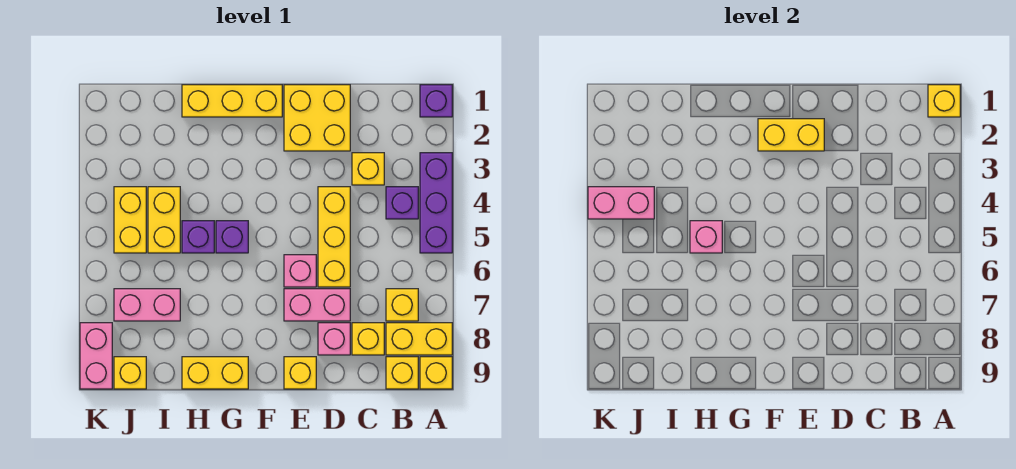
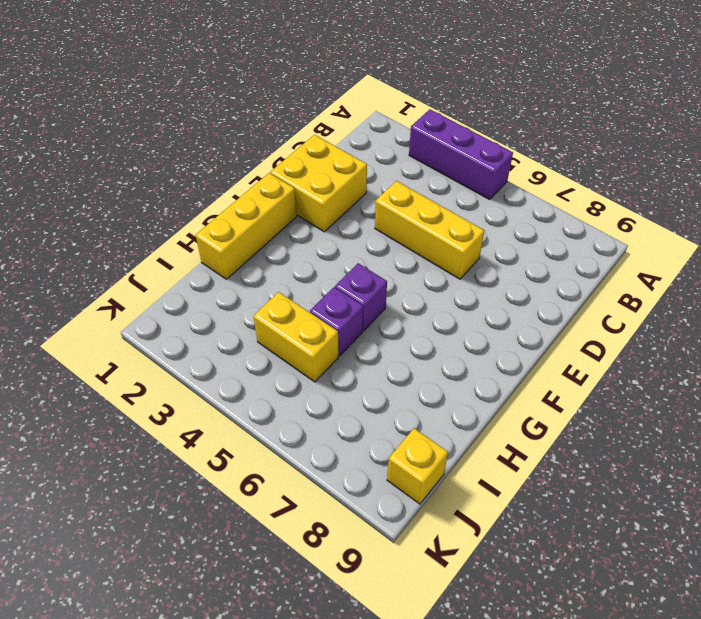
none -> purple brick A1 level 1
none -> yellow brick A8:B8 level 1
none -> yellow brick A9 level 1

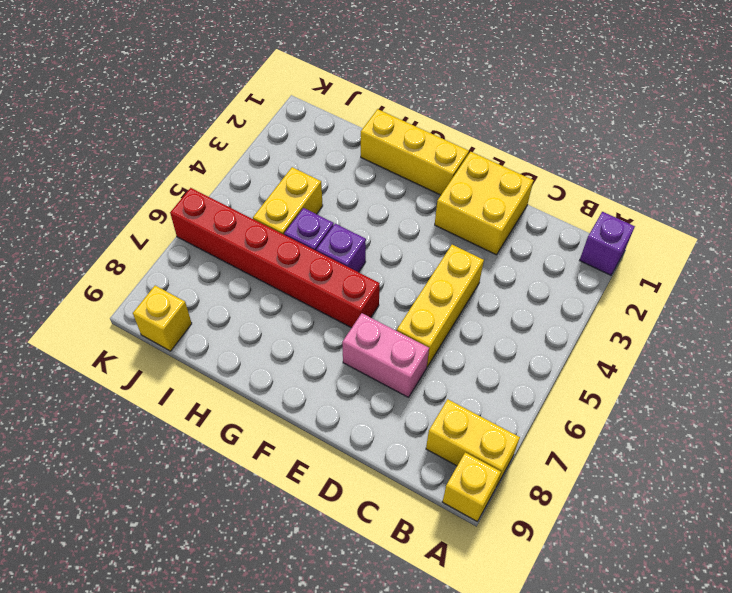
red brick F6:K6 level 1 -> none
none -> purple brick A3:A5 level 1
none -> purple brick B4 level 1
none -> yellow brick B7 level 1

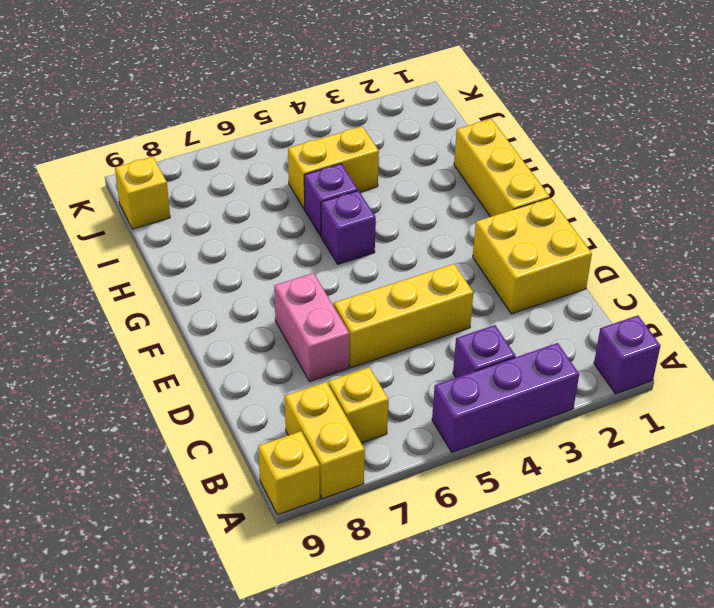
none -> yellow brick B9 level 1
none -> yellow brick C3 level 1
none -> yellow brick C8 level 1

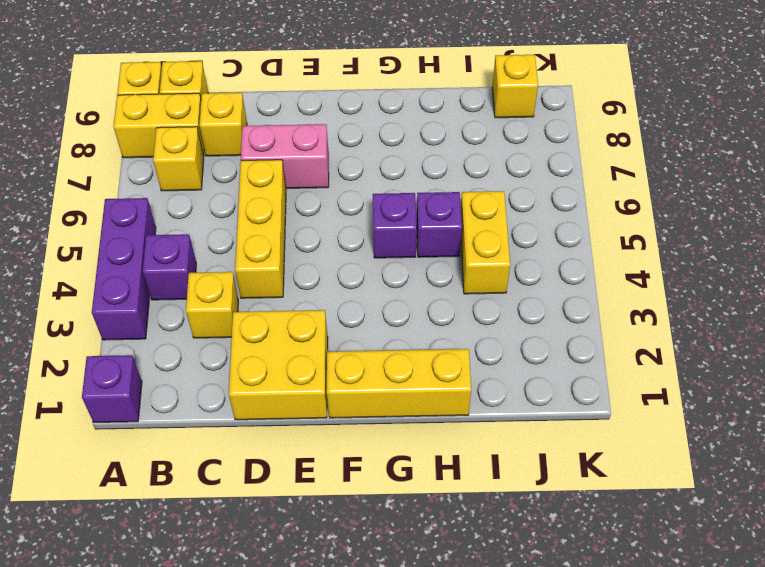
none -> pink brick D8 level 1
none -> pink brick E6 level 1
none -> yellow brick E9 level 1

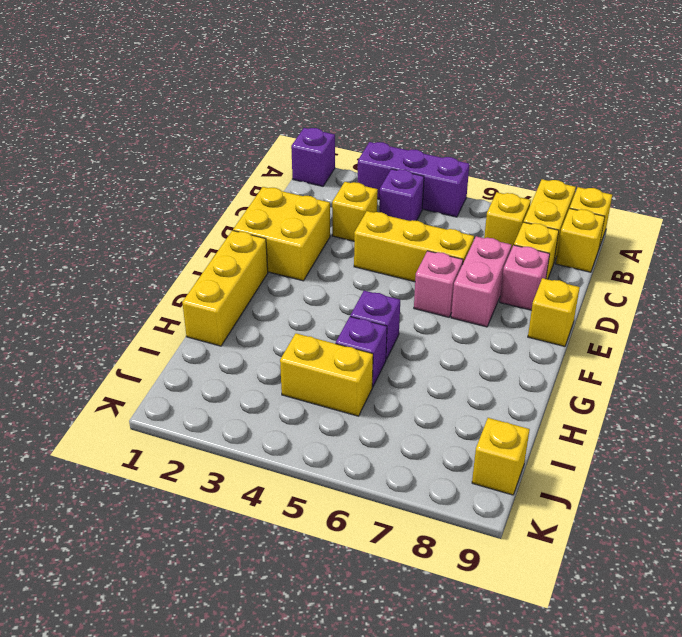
none -> yellow brick G9:H9 level 1
none -> pink brick I7:J7 level 1
none -> yellow brick J4:J5 level 1

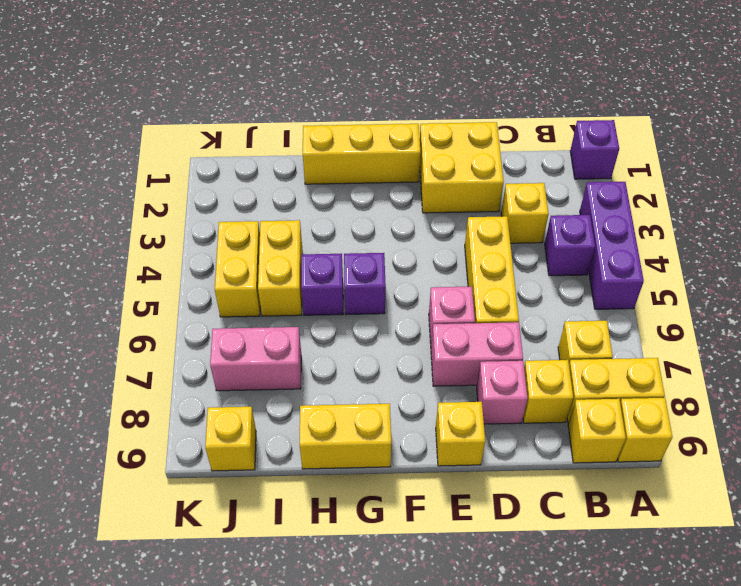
none -> pink brick K8:K9 level 1
none -> yellow brick A1 level 2
none -> yellow brick E2:F2 level 2

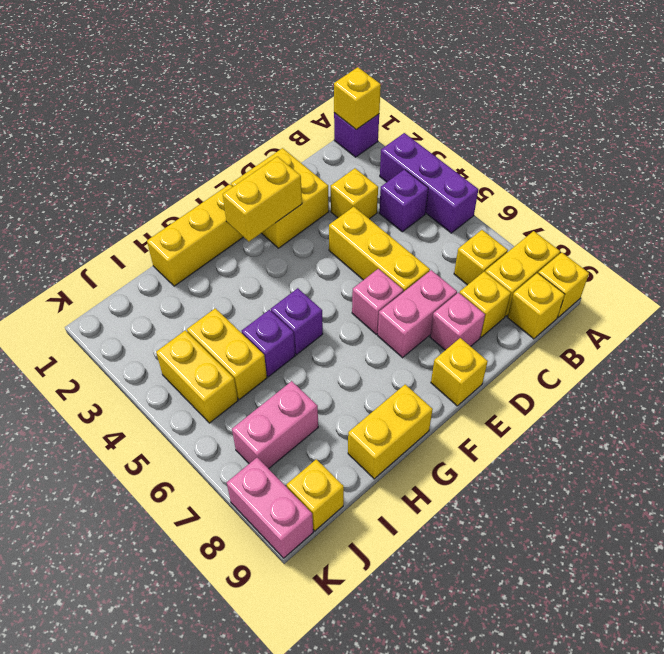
none -> pink brick H5 level 2
none -> pink brick J4:K4 level 2

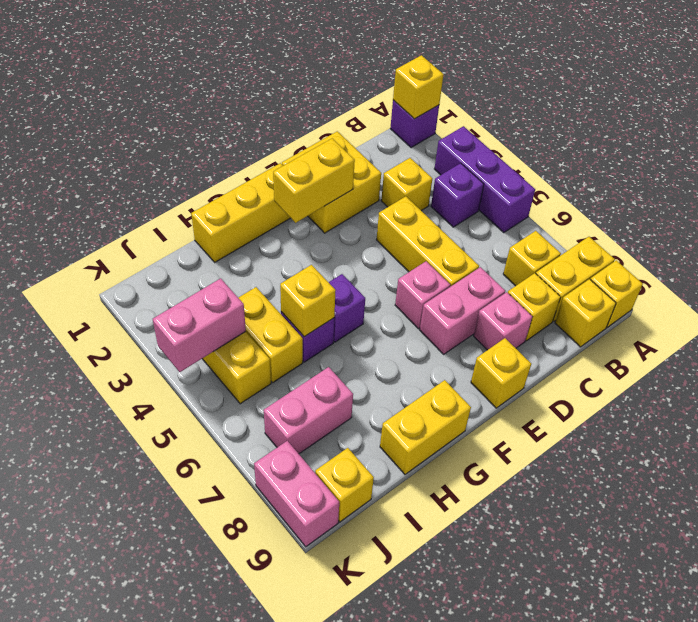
yellow brick H5 level 2 -> pink brick H5 level 2

